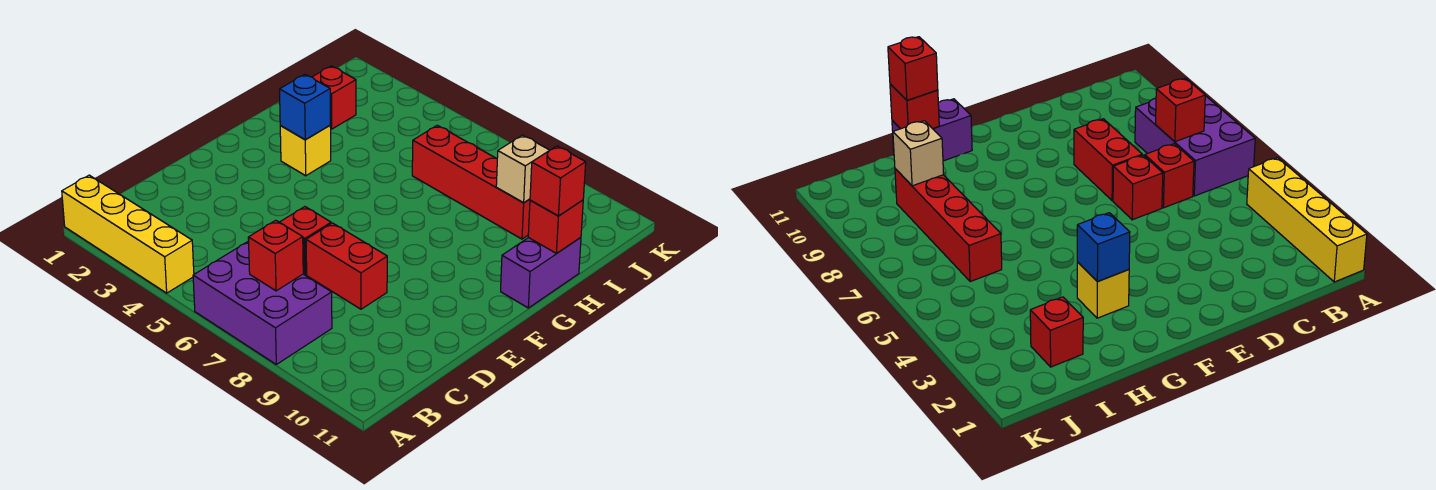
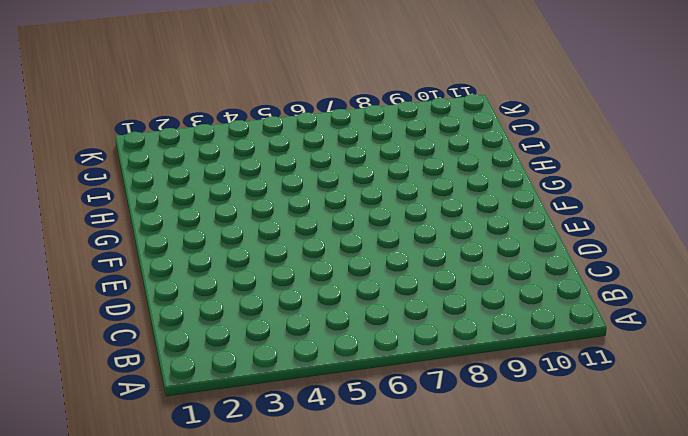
none -> yellow brick A1:A4 level 1
none -> purple brick A6:B8 level 1
none -> red brick C6 level 1

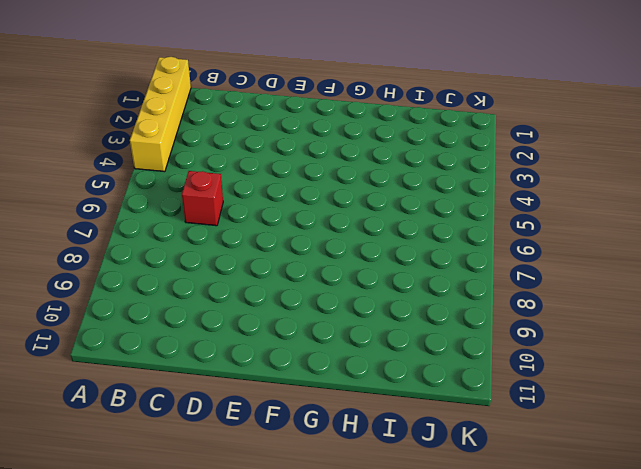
none -> purple brick A6:B8 level 1
none -> red brick D6 level 1
none -> red brick D7:D8 level 1

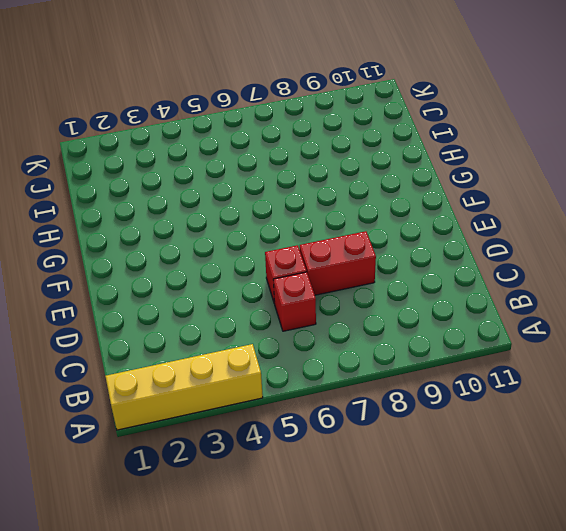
none -> purple brick A6:B8 level 1
none -> yellow brick G3 level 1
none -> purple brick G11:H11 level 1

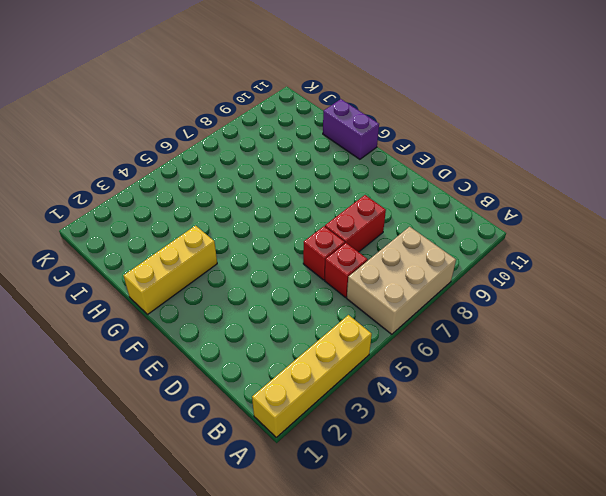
tan brick A6:B8 level 1 -> purple brick A6:B8 level 1
yellow brick G1:G3 level 1 -> yellow brick G3 level 1
none -> red brick I2 level 1
none -> red brick I6:I9 level 1
none -> red brick B7 level 2

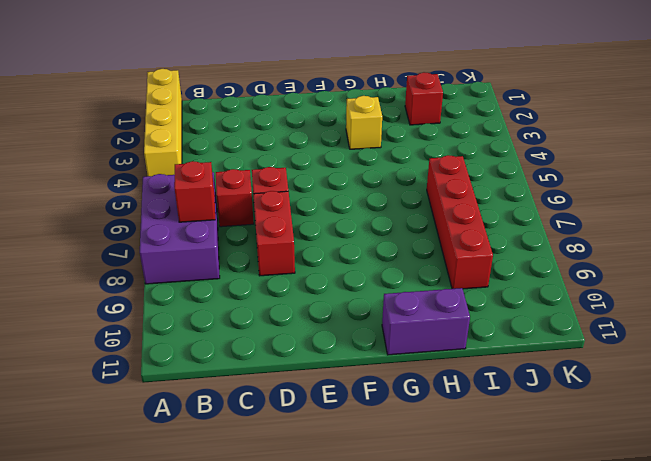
none -> blue brick G3 level 2
none -> red brick H11 level 2
none -> tan brick I9 level 2

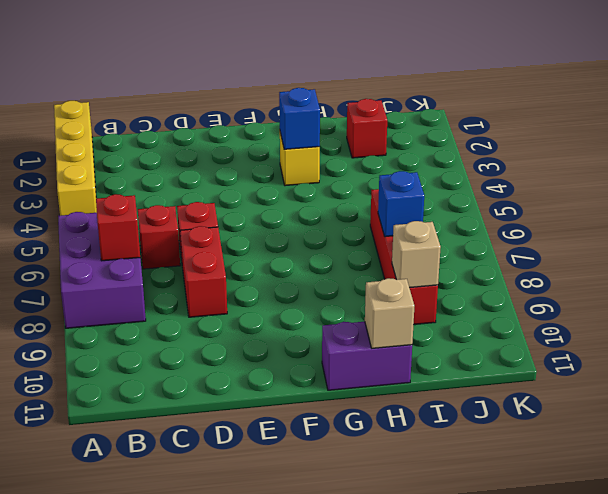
tan brick H11 level 2 -> red brick H11 level 2
blue brick I7 level 2 -> none
none -> red brick H11 level 3

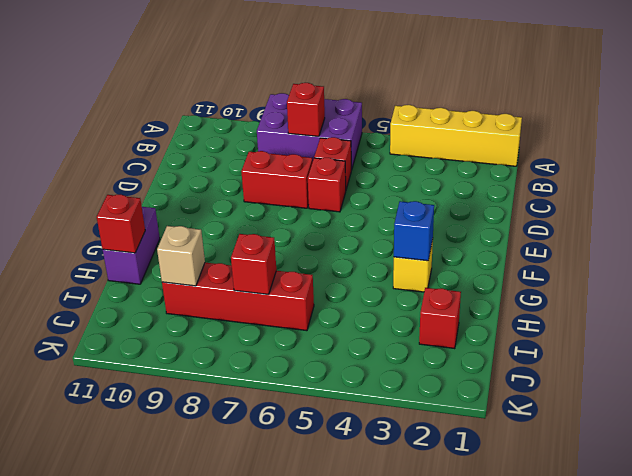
red brick I7 level 2 -> red brick H11 level 3

